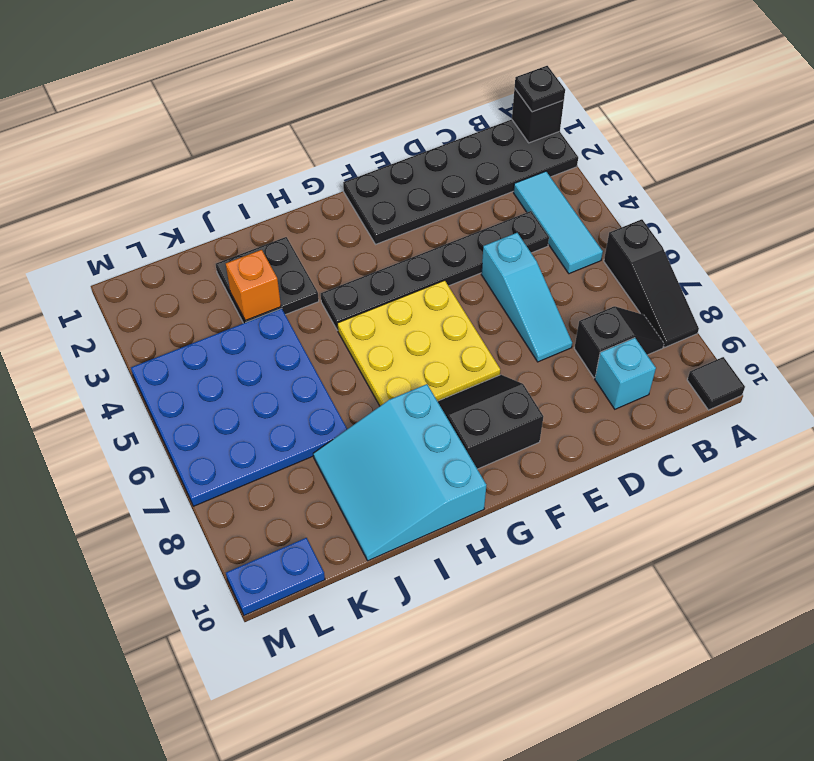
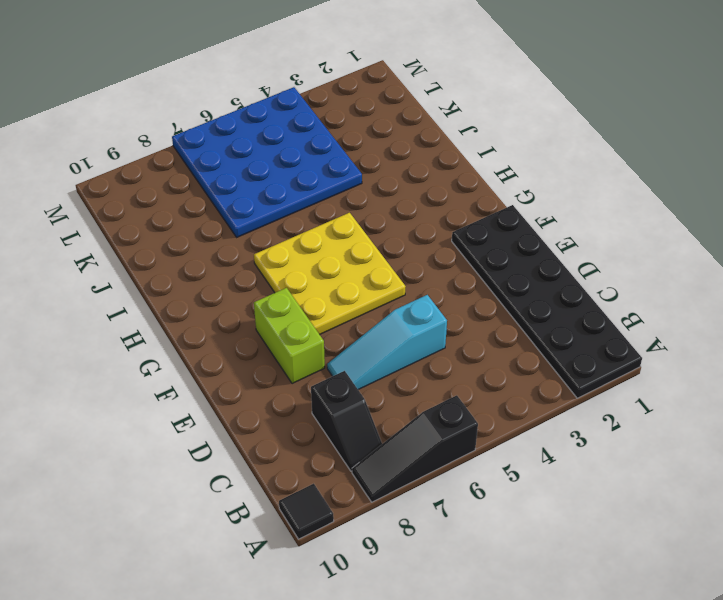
lime brick E8:F8 level 1 -> black slope F8:G9 level 1 top 9
none -> cyan tile B3:B5 level 1
none -> black plate C4:H4 level 1
none -> cyan brick C9 level 1

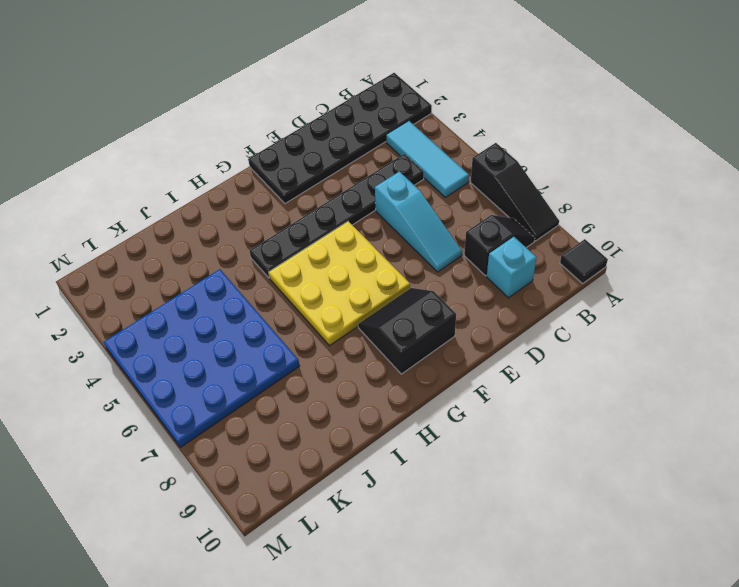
none -> cyan slope H8:J10 level 1 top H
none -> black plate I2:J3 level 1
none -> blue plate L10:M10 level 1

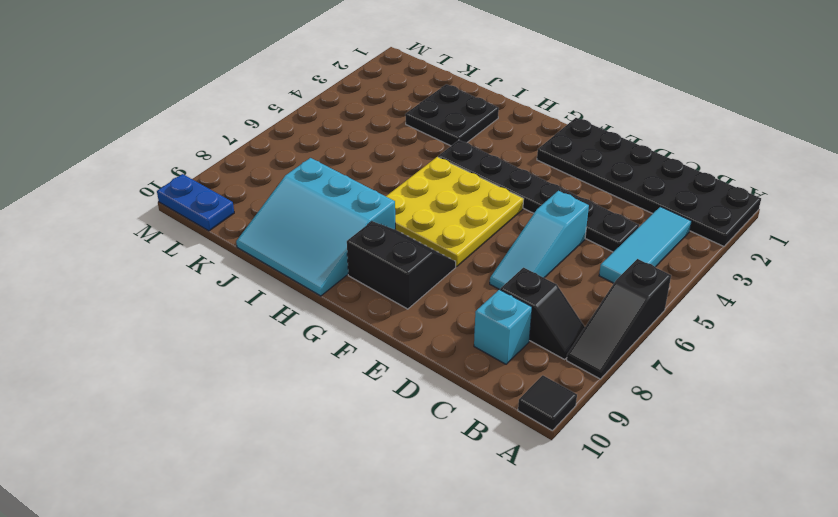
cyan slope H8:J10 level 1 top 8 -> cyan slope H8:J10 level 1 top H
none -> blue plate J4:M7 level 1
none -> black brick A1 level 2
none -> orange brick J3 level 2

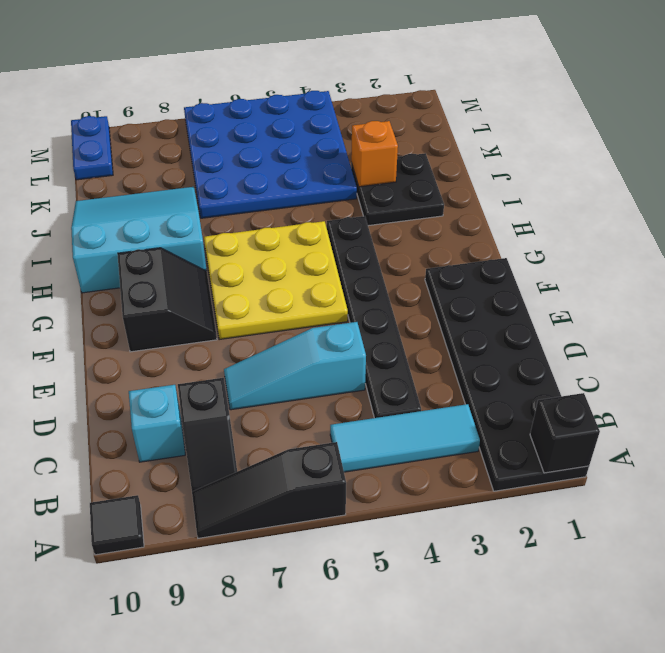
none -> black plate A1 level 3

